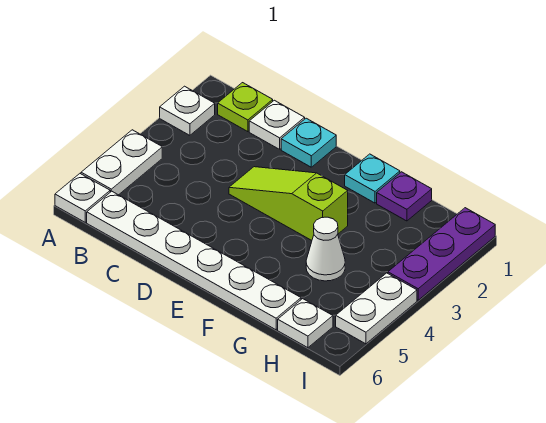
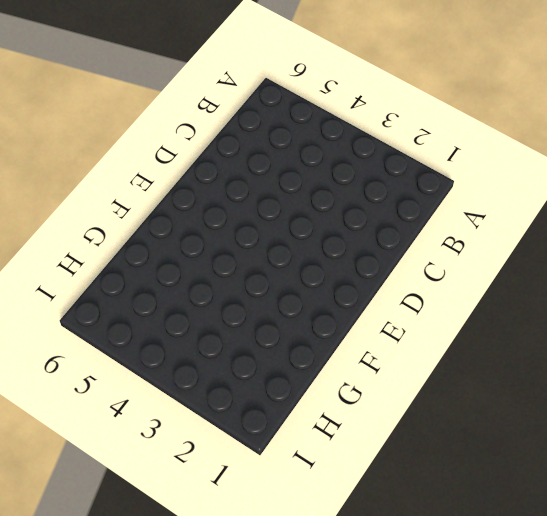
none -> white plate A2 level 1
none -> white plate A4:A5 level 1
none -> white plate A6 level 1

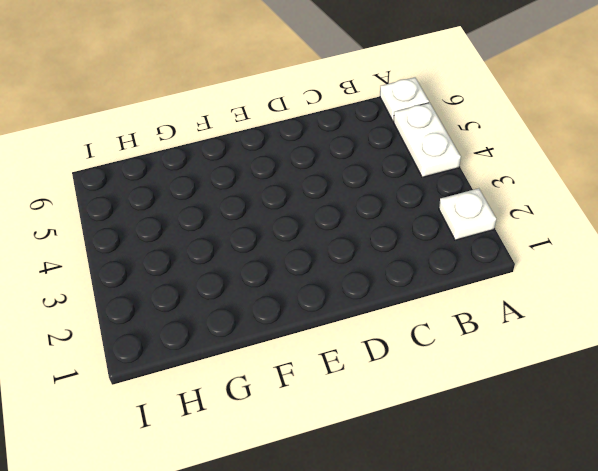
none -> lime plate B1 level 1
none -> white plate B6:G6 level 1
none -> white plate C1 level 1

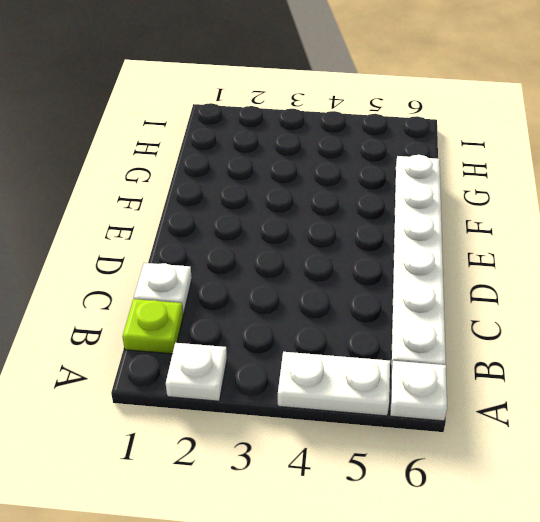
none -> cyan plate D1 level 1
none -> lime slope D3:F3 level 1 top F
none -> cyan plate F1 level 1

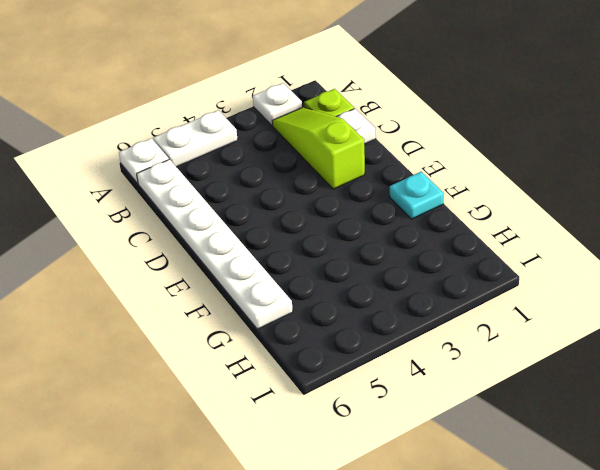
lime slope B2:D2 level 1 top D -> lime slope D3:F3 level 1 top F
none -> cyan plate D1 level 1
none -> purple plate G1 level 1
none -> white cone G4 level 1

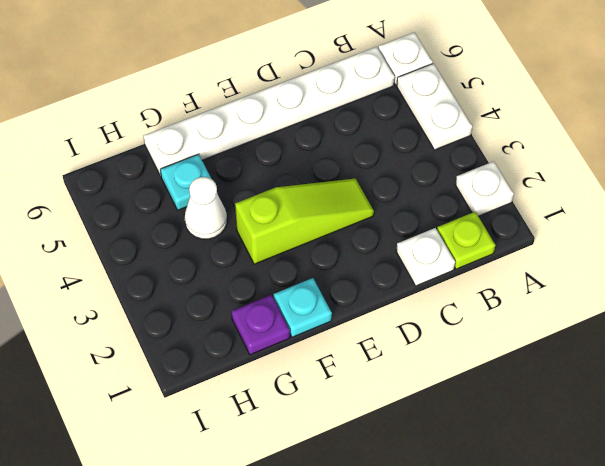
cyan plate G5 level 1 -> cyan plate D1 level 1
none -> white plate H6 level 1
none -> purple plate I1:I3 level 1
none -> white plate I4:I5 level 1

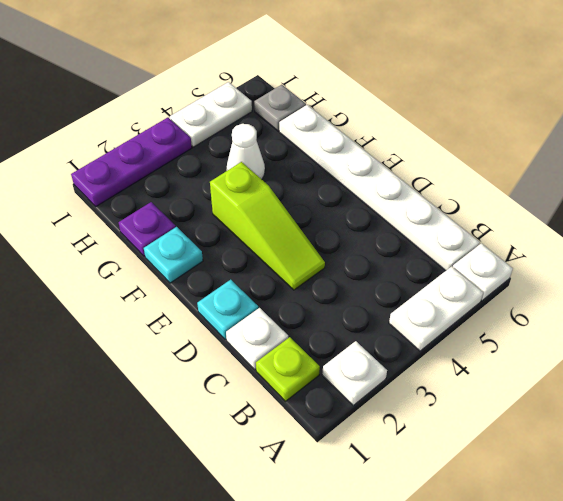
grey plate H6 level 1 -> white plate H6 level 1

